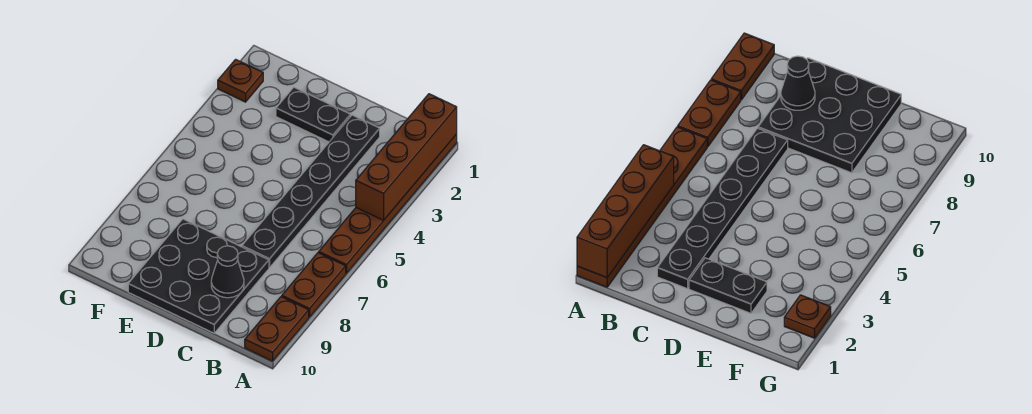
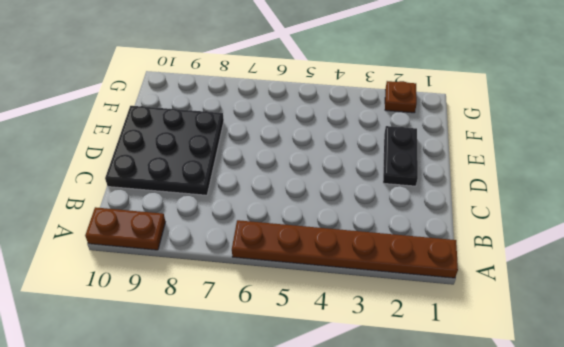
none -> brown plate A7:A8 level 1
none -> black plate C2:C7 level 1

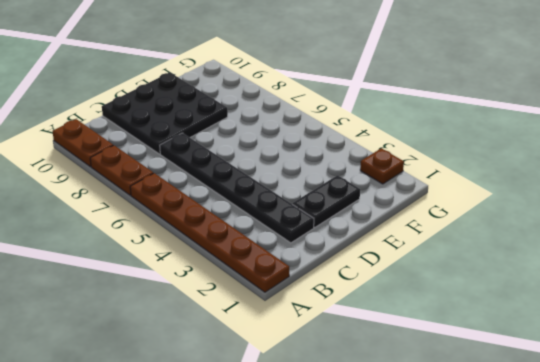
none -> brown brick A1:A4 level 2
none -> black cone C9 level 2

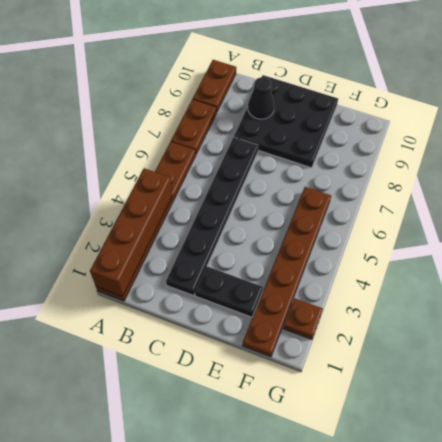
brown plate F1:F6 level 1 -> none

